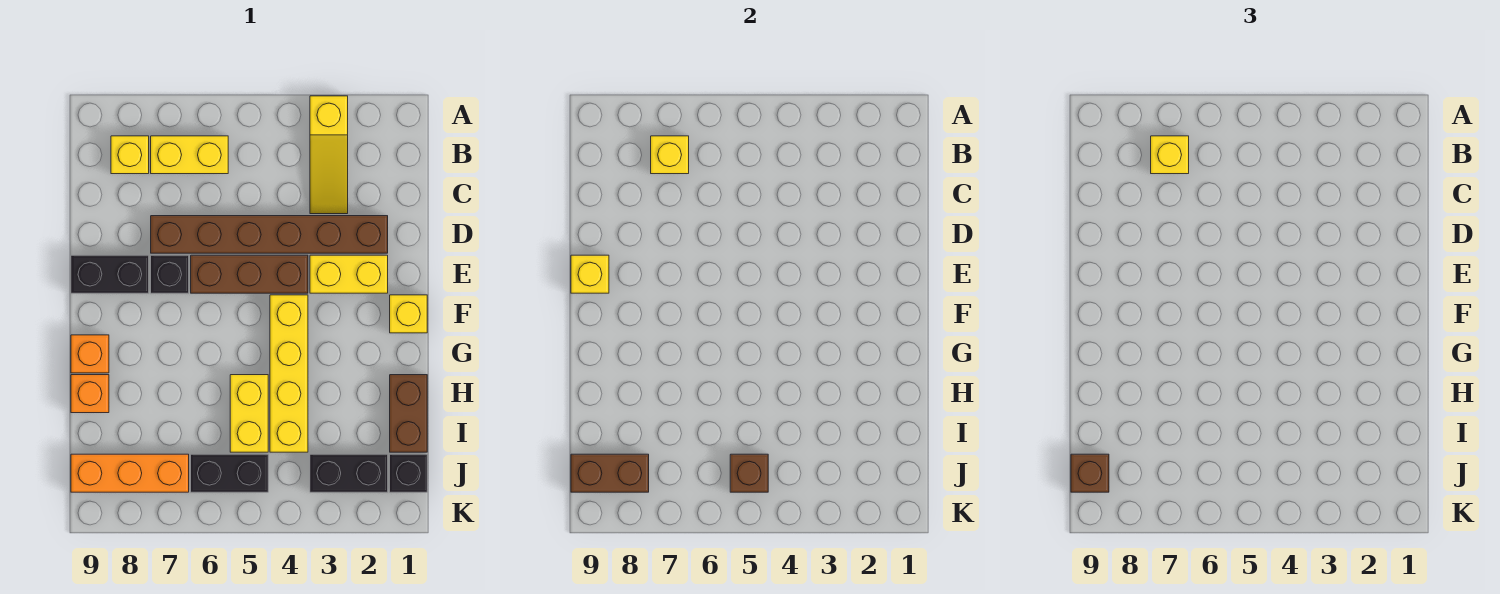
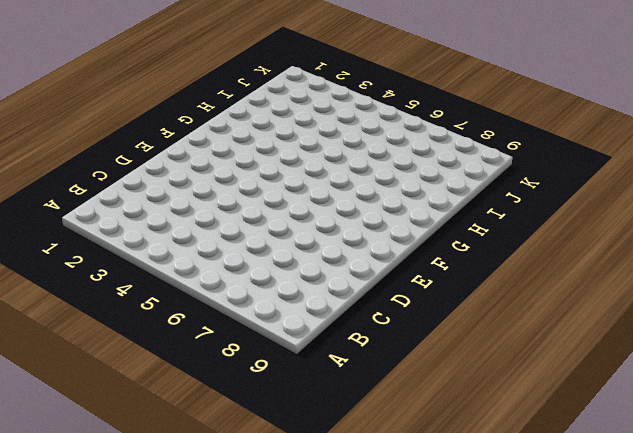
none -> yellow slope A3:C3 level 1 top A
none -> yellow brick B6:B7 level 1
none -> yellow brick B8 level 1

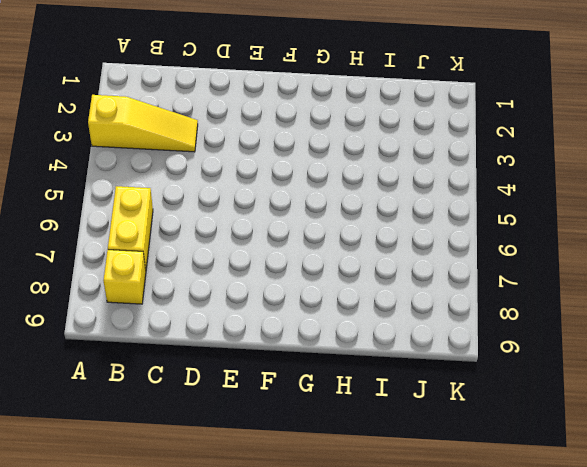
none -> brown brick D2:D7 level 1
none -> yellow brick E2:E3 level 1
none -> brown brick E4:E6 level 1

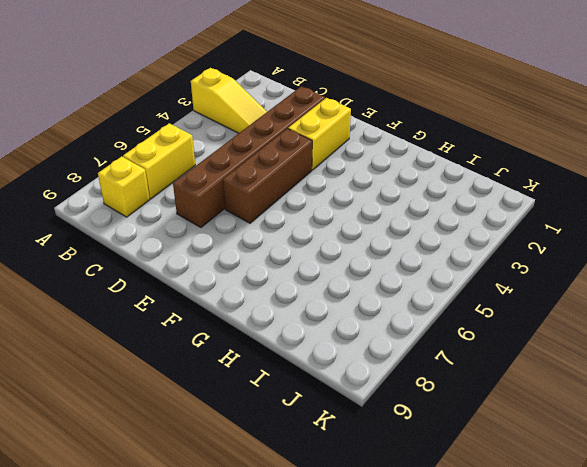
none -> black brick E7 level 1
none -> black brick E8:E9 level 1
none -> yellow brick F1 level 1

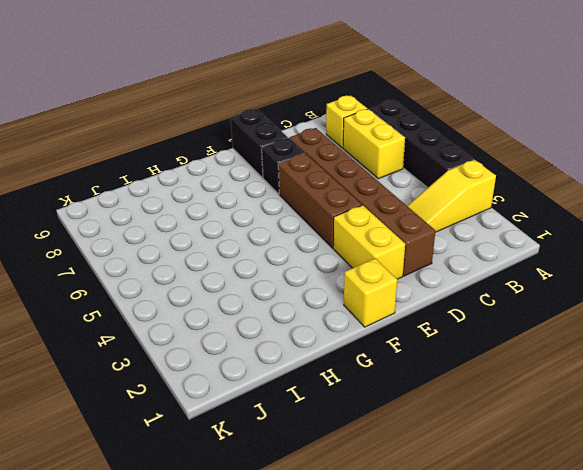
black brick A4:A7 level 1 -> none
none -> yellow brick F4:I4 level 1
none -> orange brick G9 level 1
none -> brown brick H1:I1 level 1

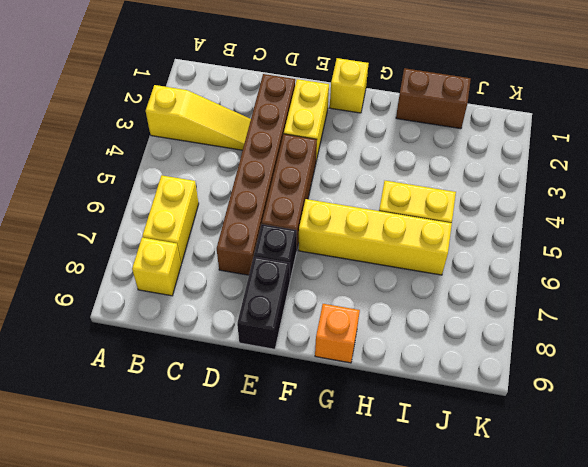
yellow brick F6:I6 level 1 -> yellow brick F4:I4 level 1
none -> orange brick H9 level 1
none -> black brick J1 level 1
none -> black brick J2:J3 level 1

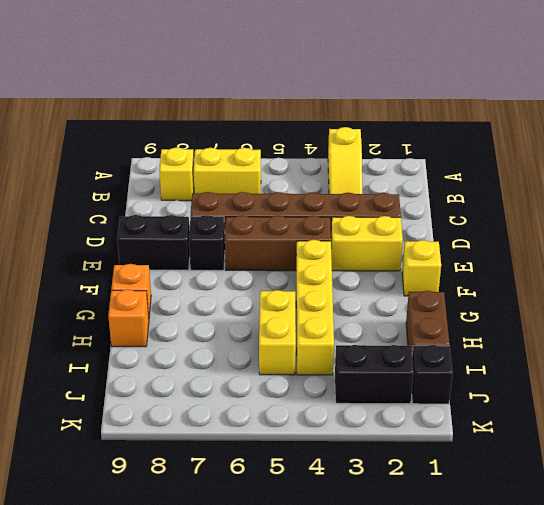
none -> black brick J5:J6 level 1
none -> orange brick J7:J9 level 1
none -> yellow brick B7 level 2

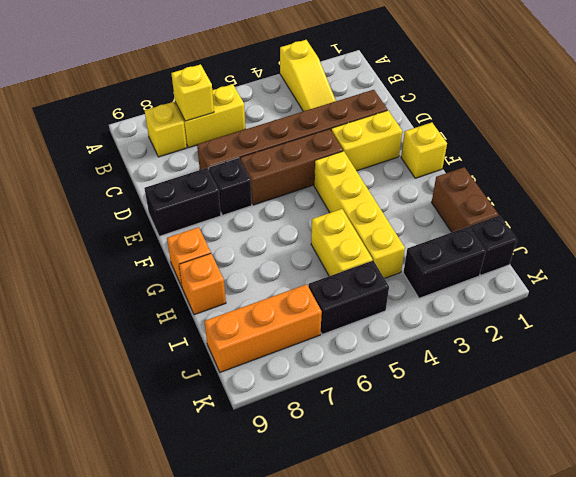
none -> yellow brick E9 level 2
none -> brown brick J5 level 2
none -> brown brick J8:J9 level 2

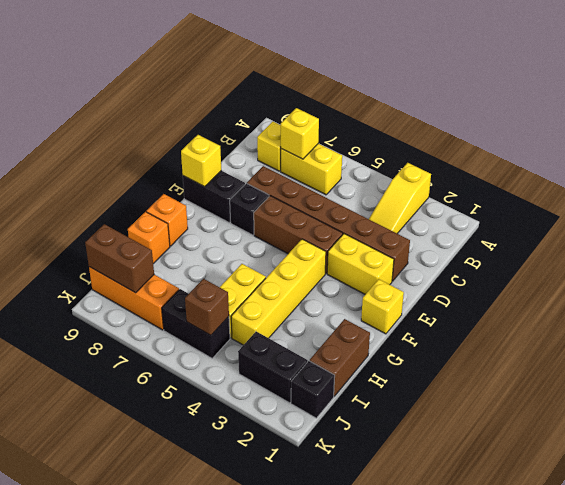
none -> yellow brick B7 level 3
none -> brown brick J9 level 3

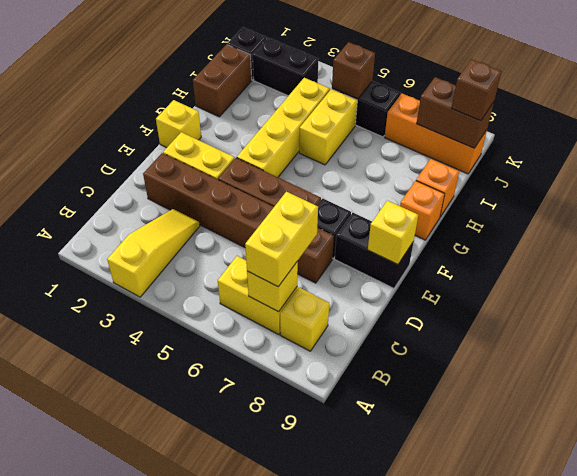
yellow brick B7:C7 level 3 -> yellow brick B7 level 3

